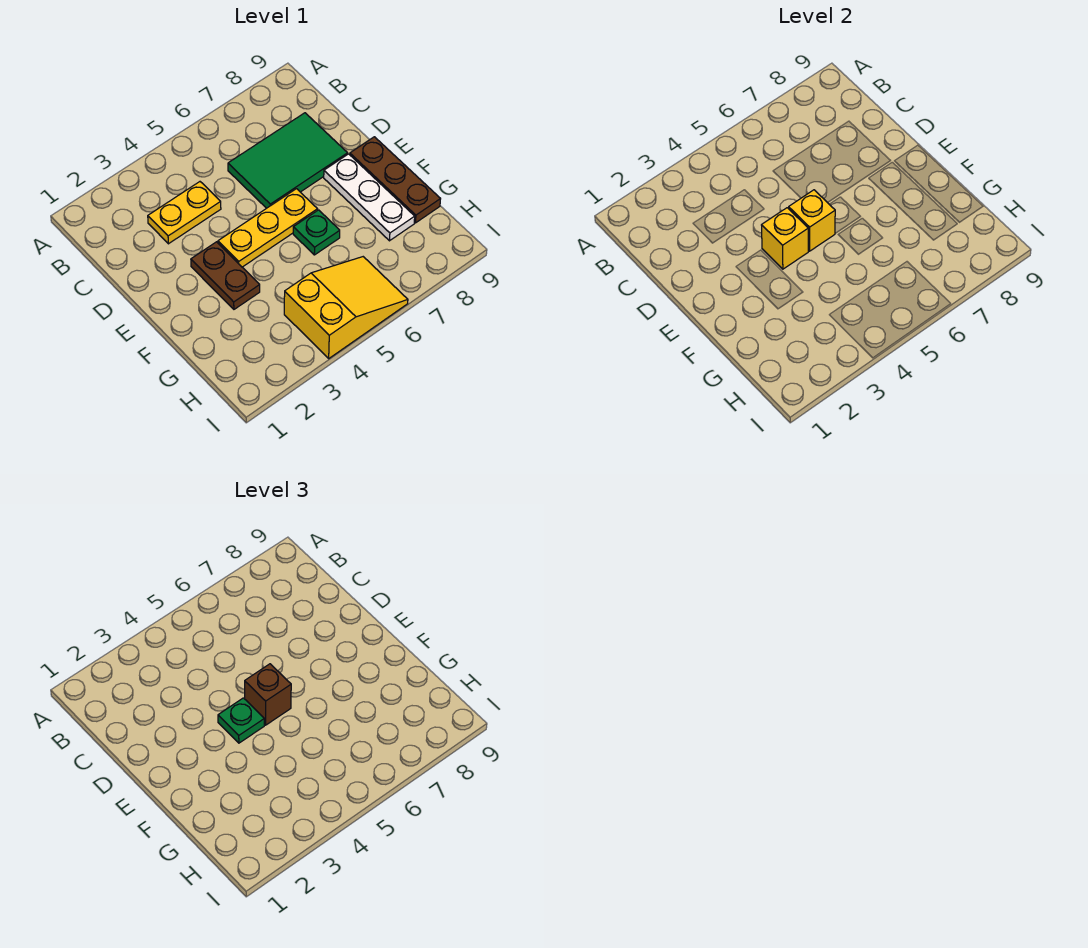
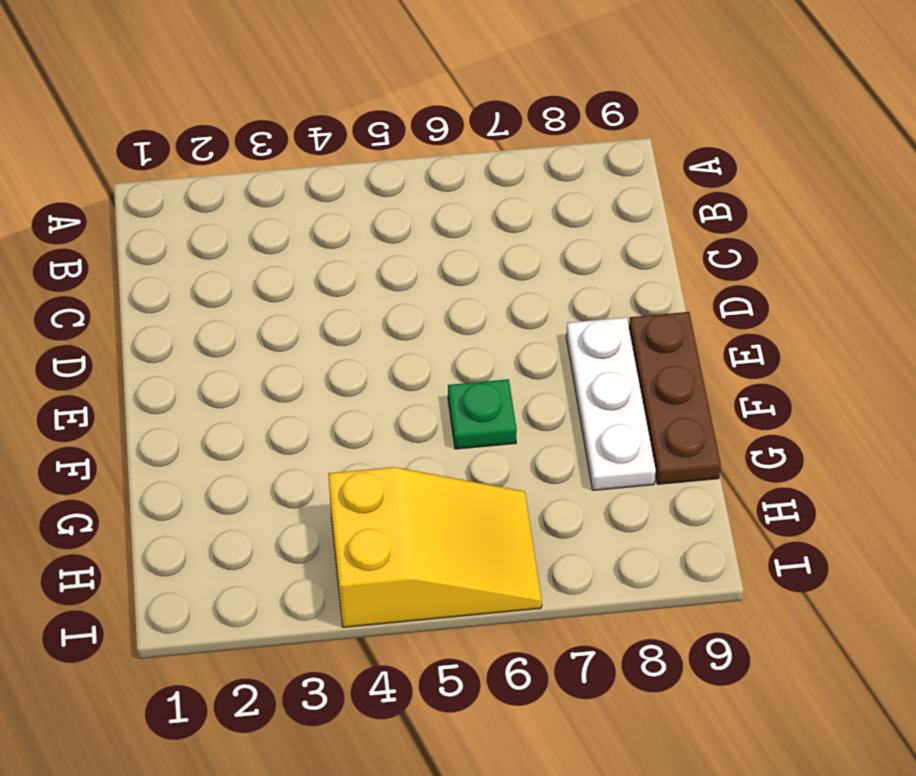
none -> yellow plate C3:C4 level 1
none -> green tile C6:D8 level 1
none -> brown plate E3:F3 level 1

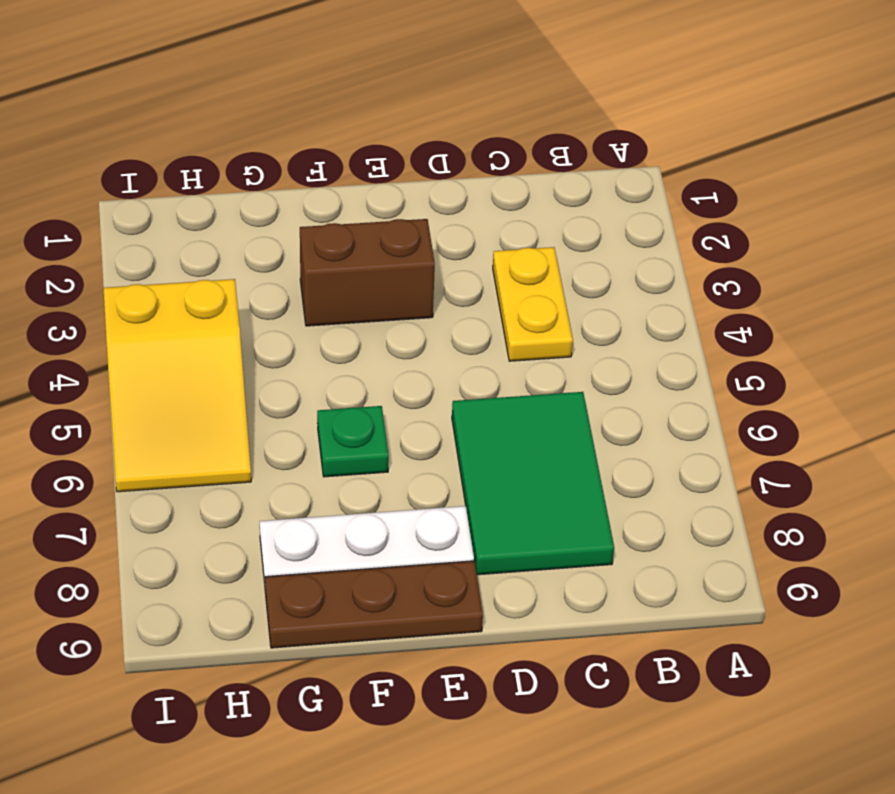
brown brick E3:F3 level 1 -> brown plate E3:F3 level 1
none -> yellow plate E4:E6 level 1
none -> yellow brick E4 level 2
none -> yellow brick E5 level 2

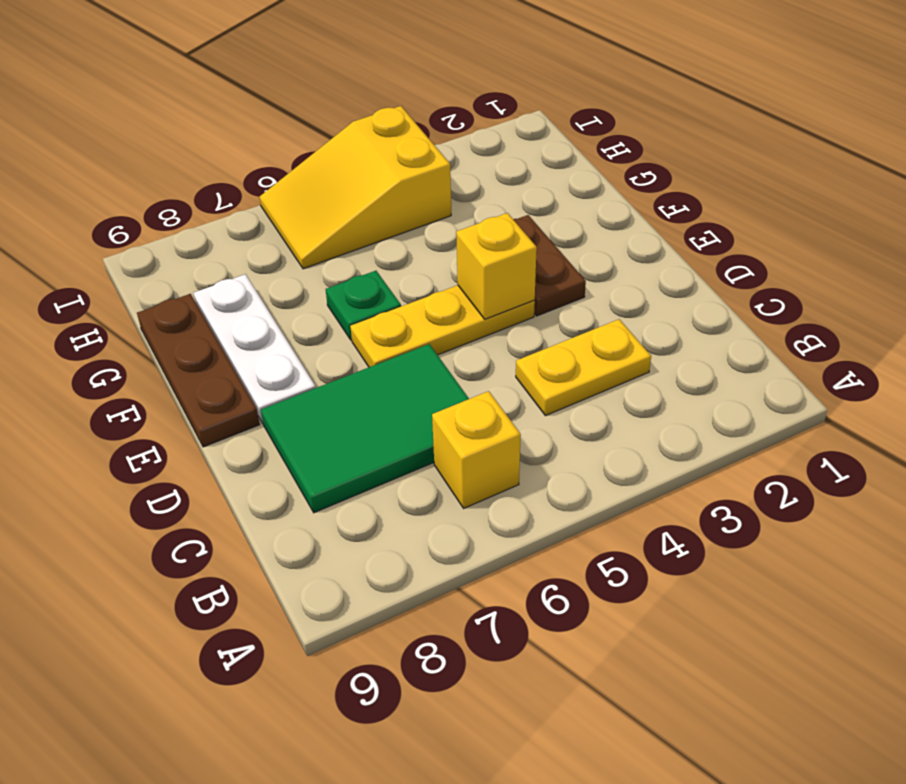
yellow brick B6 level 1 -> yellow brick E5 level 2
none -> green plate E4 level 3
none -> brown brick E5 level 3

